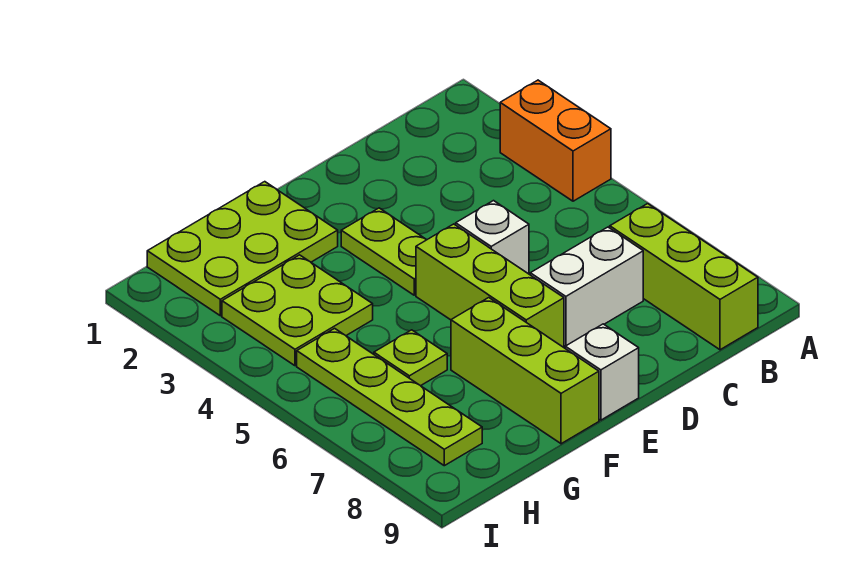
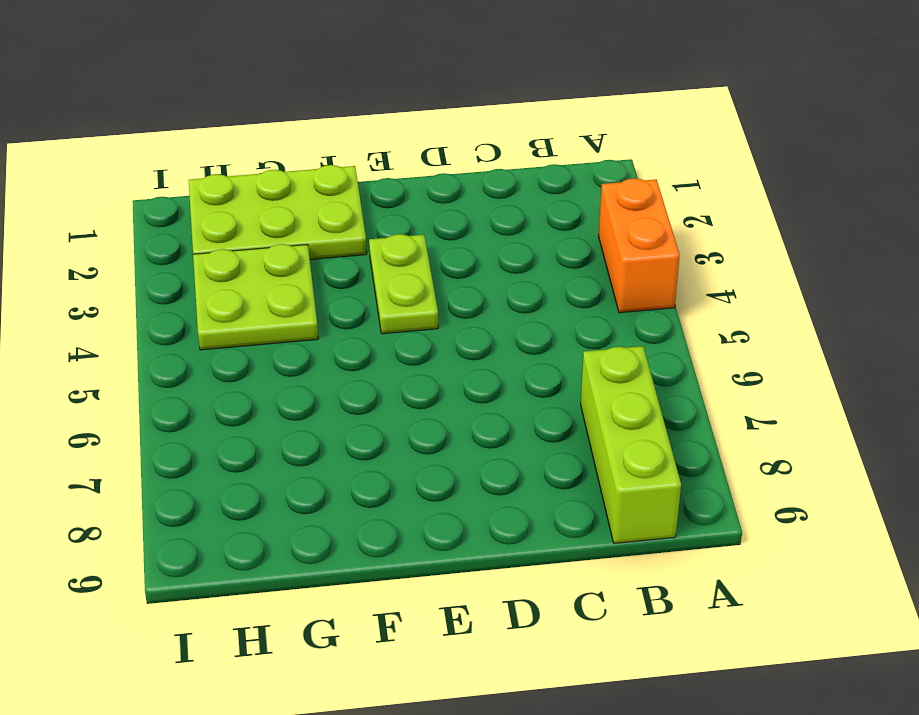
none -> white brick C7:D7 level 1
none -> white brick D5 level 1
none -> lime brick E5:E7 level 1

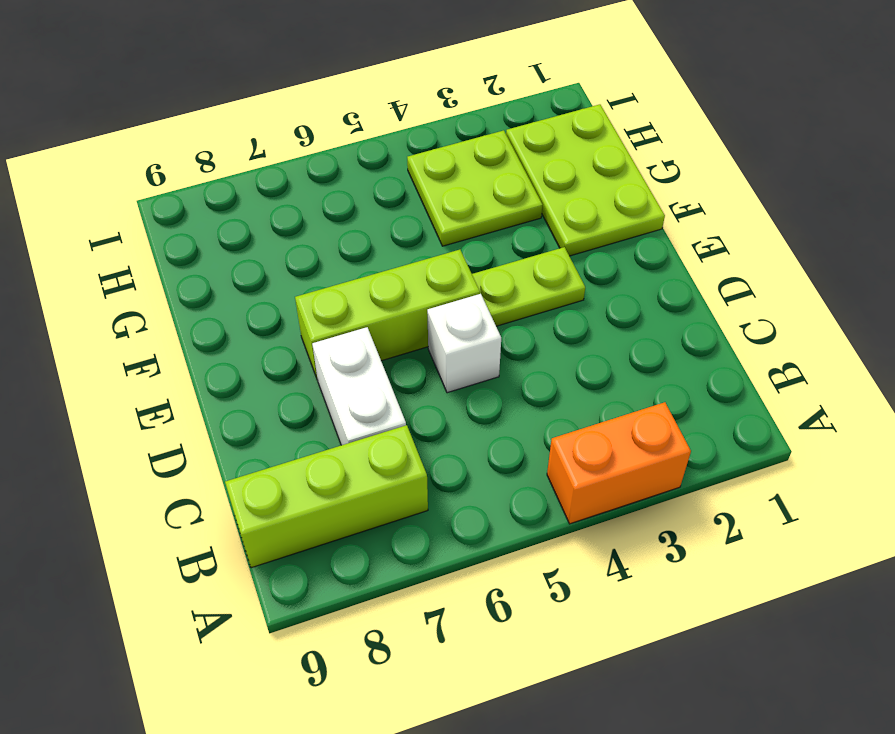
none -> white brick E9 level 1
none -> lime brick F7:F9 level 1
none -> lime plate G6 level 1

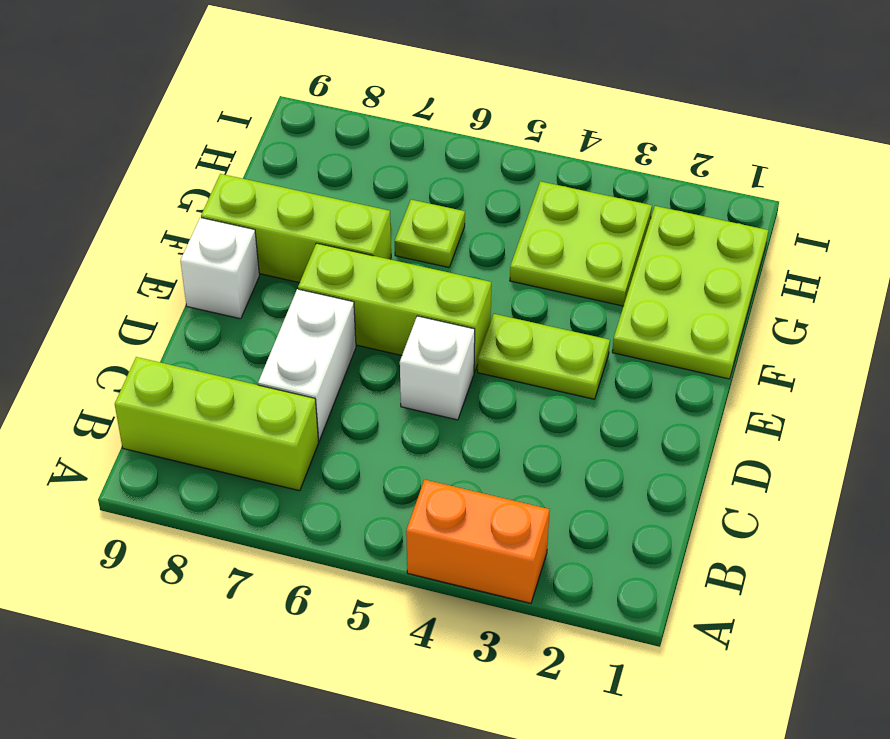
none -> lime plate H5:H8 level 1

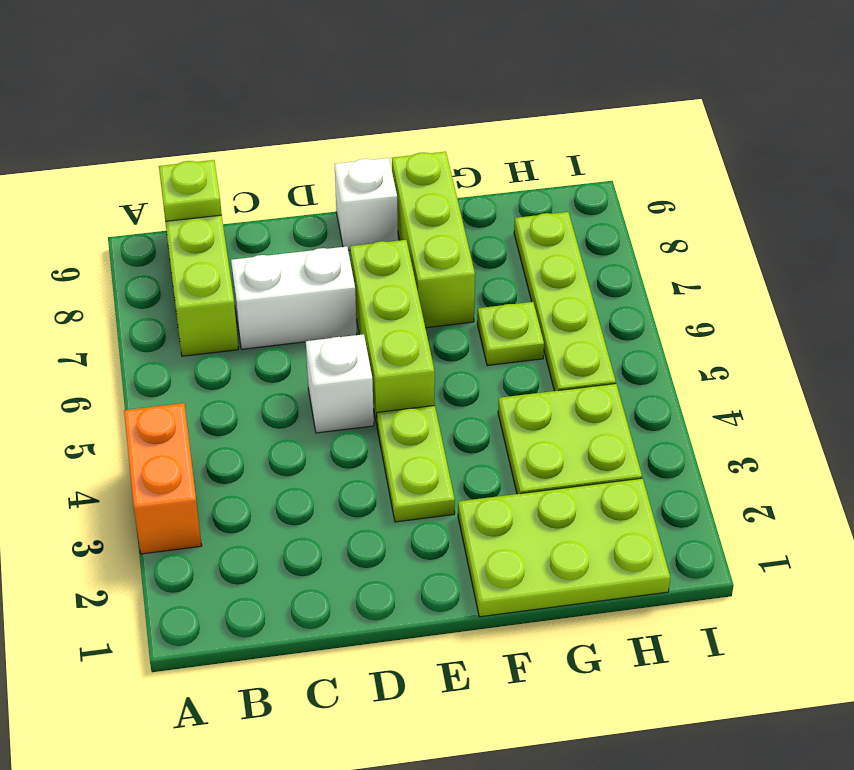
lime plate B9 level 2 -> none

